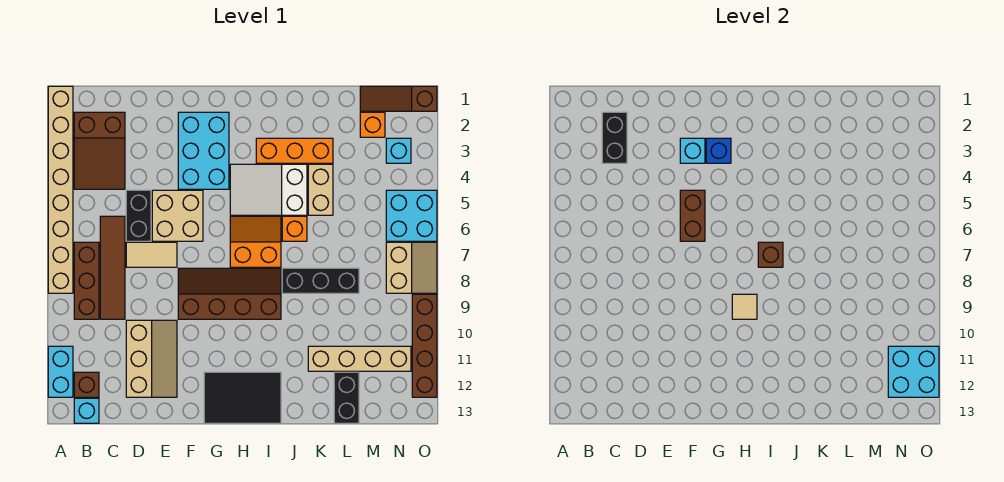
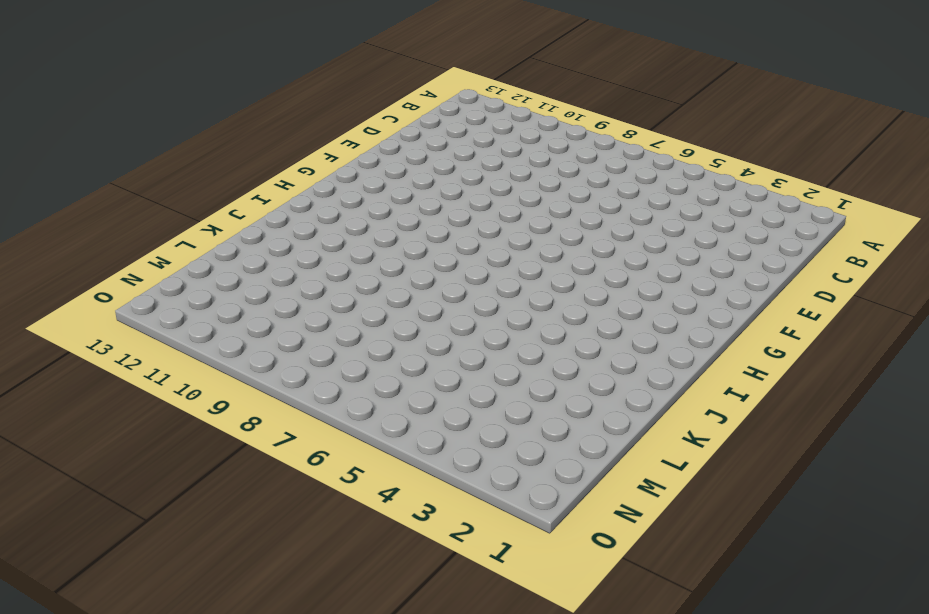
none -> tan brick A1:A8 level 1
none -> cyan brick A11:A12 level 1
none -> brown slope B2:C4 level 1 top 2
none -> brown brick B7:B9 level 1

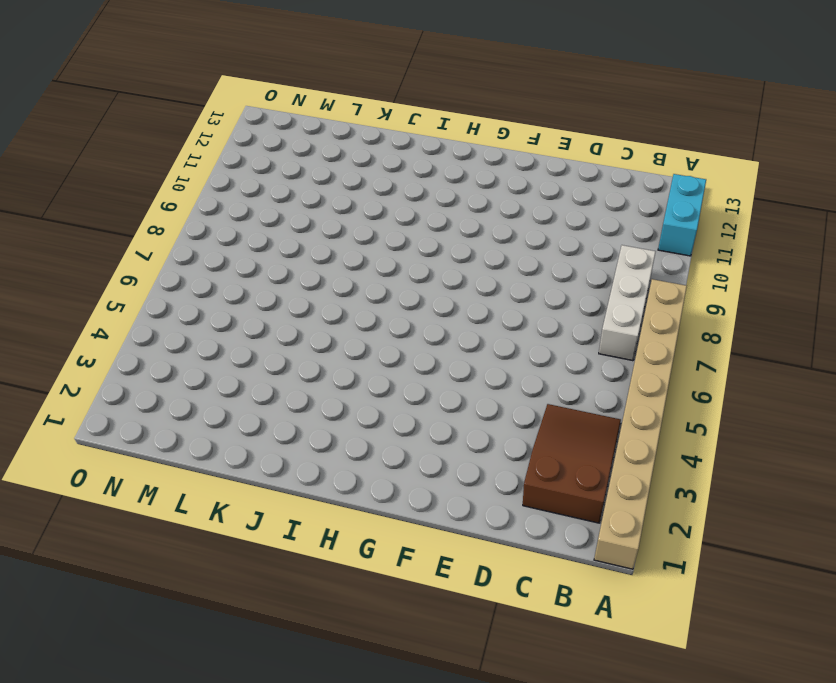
white brick B7:B9 level 1 -> brown brick B7:B9 level 1
none -> brown brick B12 level 1
none -> cyan brick B13 level 1
none -> brown tile C6:C9 level 1
none -> black brick D5:D6 level 1

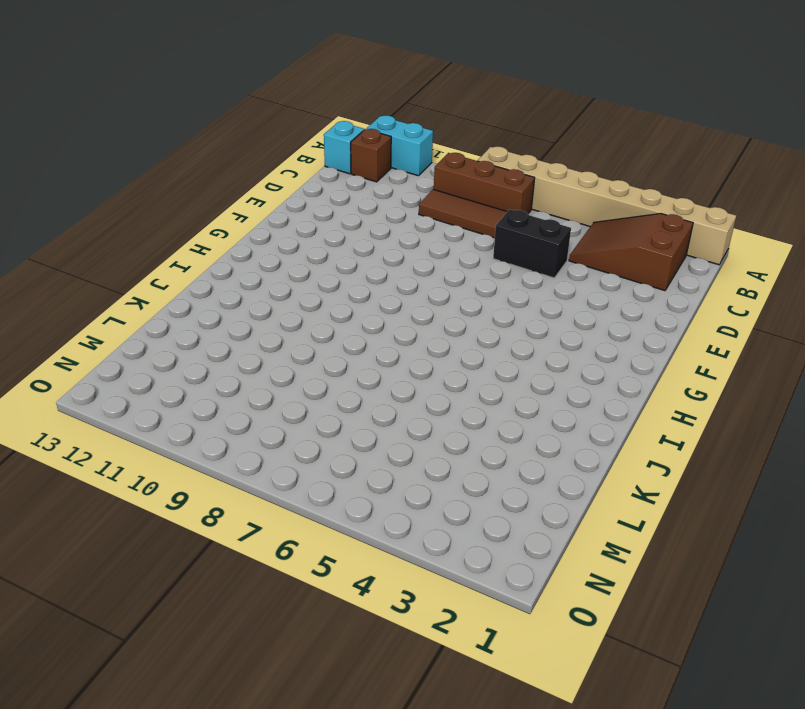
none -> tan tile D7:E7 level 1
none -> tan slope D10:E12 level 1 top D
none -> tan brick E5:F6 level 1
none -> cyan brick F2:G4 level 1

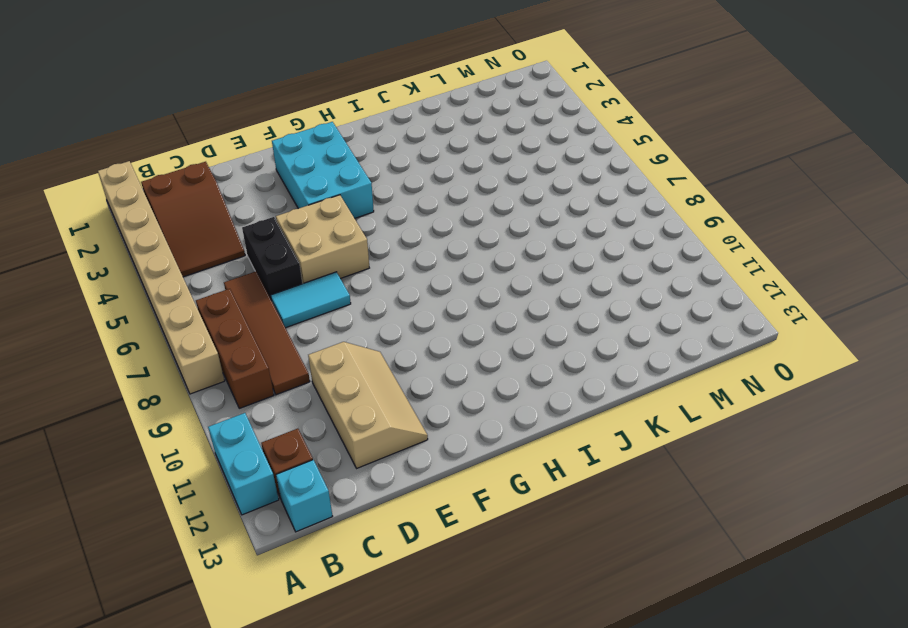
cyan tile D7:E7 level 1 -> tan tile D7:E7 level 1
none -> brown slope F8:I9 level 1 top 9
none -> black tile G12:I13 level 1
none -> white slope H4:J5 level 1 top J
none -> orange slope H6:I7 level 1 top 7

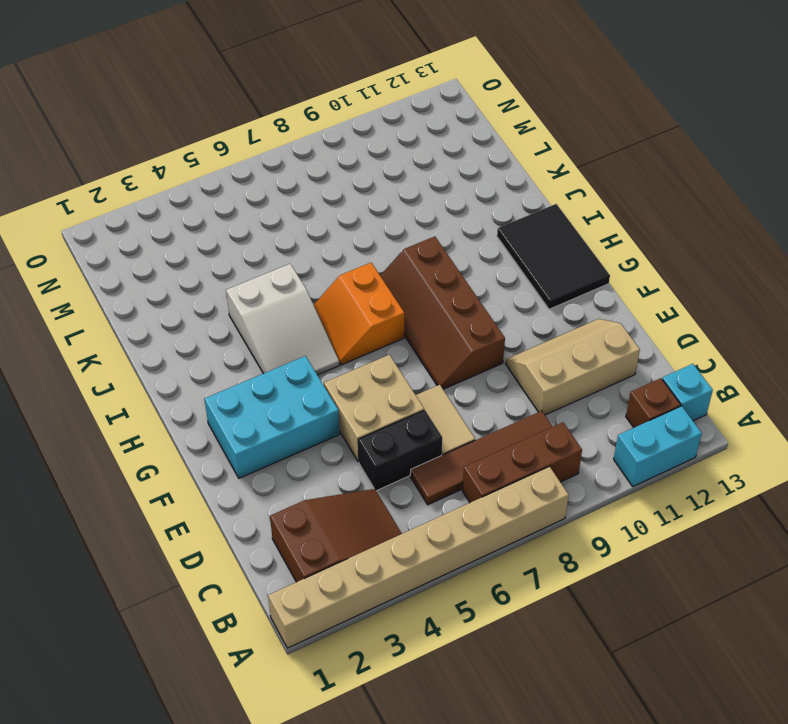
none -> orange brick I3:K3 level 1
none -> orange brick J6 level 1
none -> black brick J8:L8 level 1
none -> tan brick K4:K5 level 1

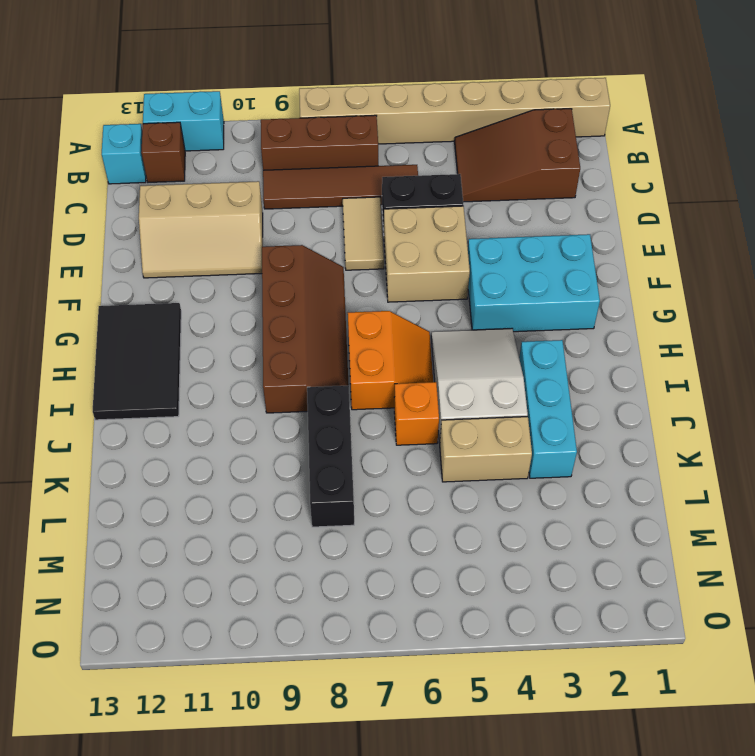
cyan brick I3:K3 level 1 -> orange brick I3:K3 level 1
none -> tan brick K11:N11 level 1
none -> black brick L12:L13 level 1
none -> brown slope M1:O1 level 1 top O
none -> orange brick M2 level 1

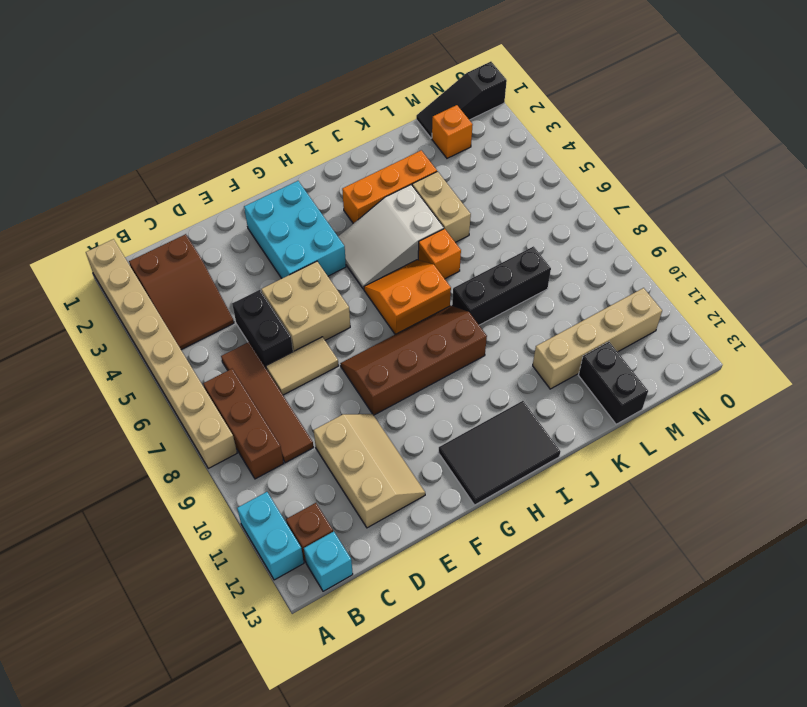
black slope M1:O1 level 1 top O -> brown slope M1:O1 level 1 top O
none -> cyan brick N3 level 1
none -> cyan brick N5:O6 level 1
none -> tan slope N7:O8 level 1 top N
none -> brown brick O9:O12 level 1

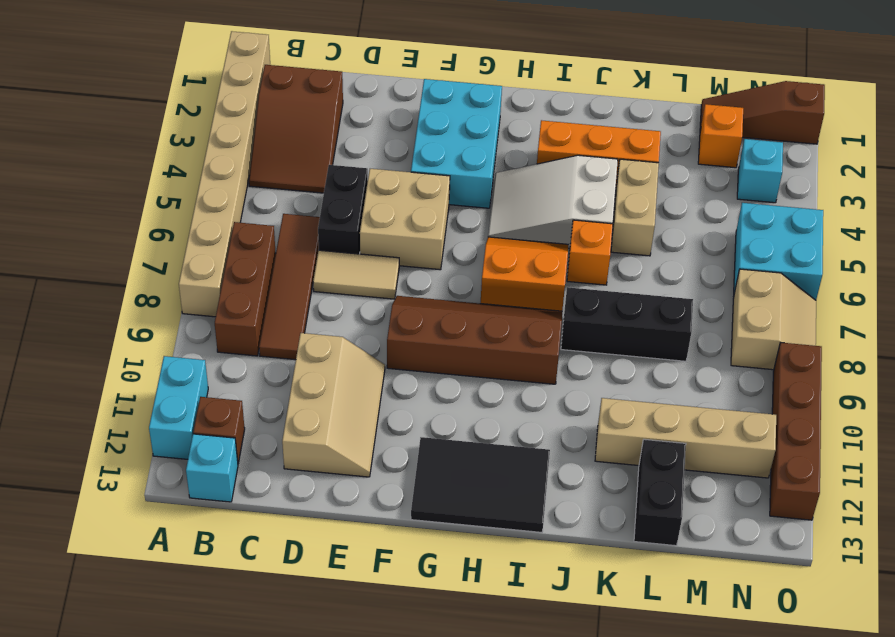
none -> black brick C2:C3 level 2
none -> cyan brick F3 level 2
none -> brown brick F5:F6 level 2
none -> blue brick G3 level 2

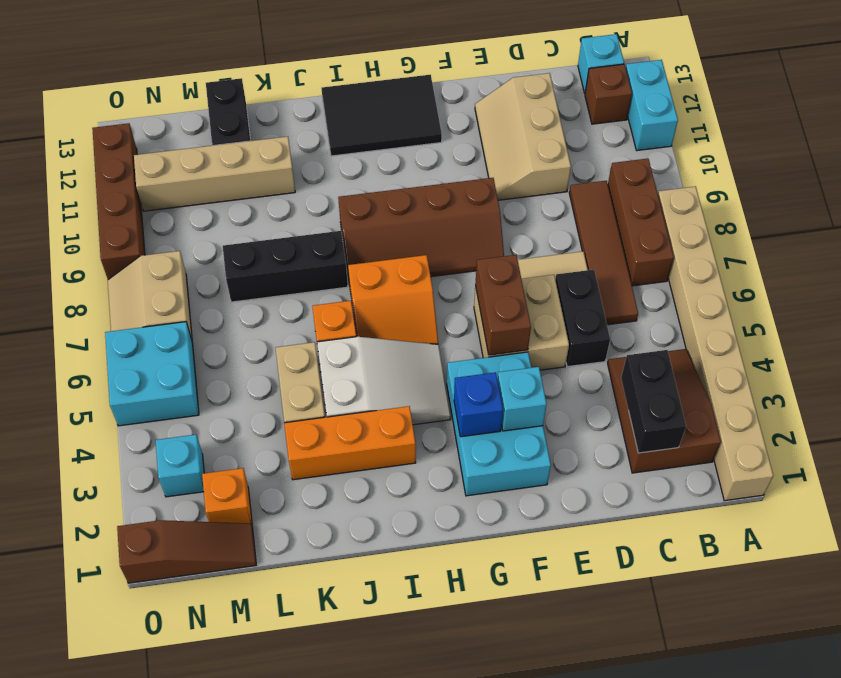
none -> tan tile H9 level 2
none -> brown brick I7 level 2
none -> cyan brick N11:O12 level 2

